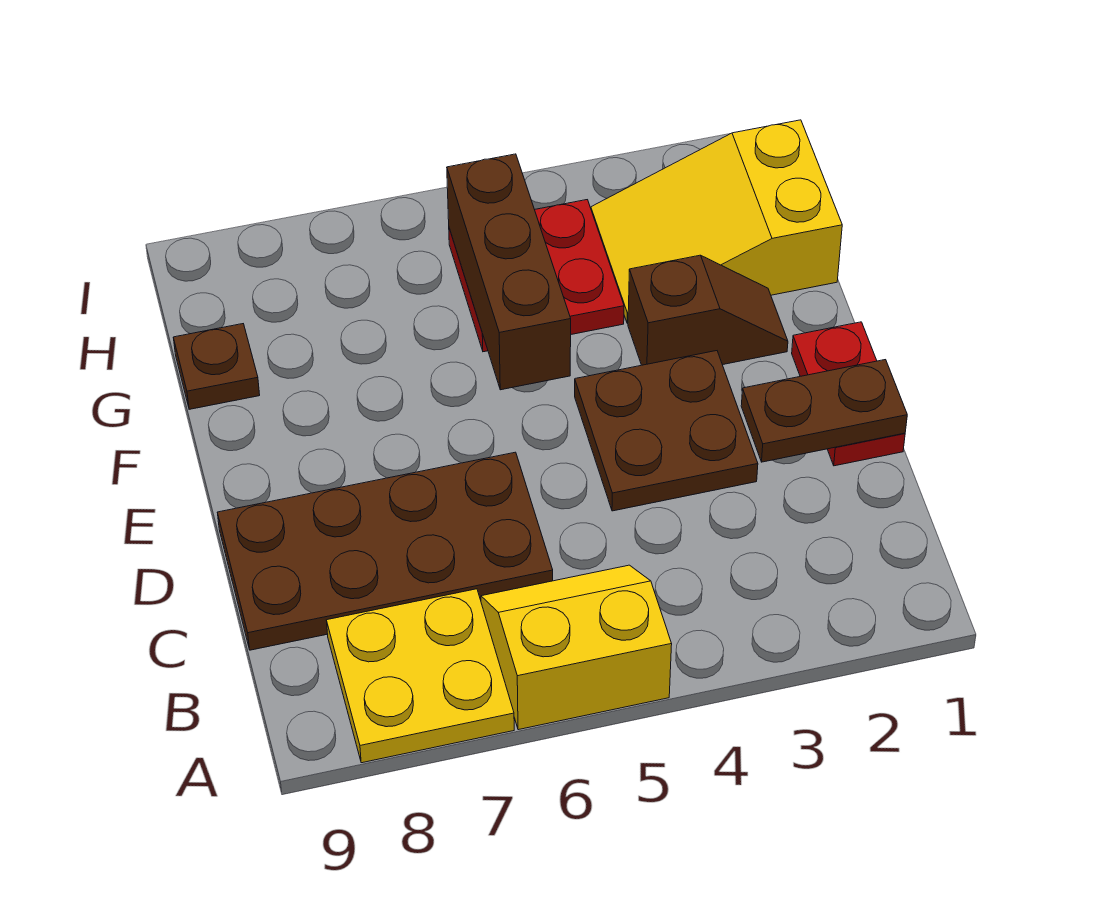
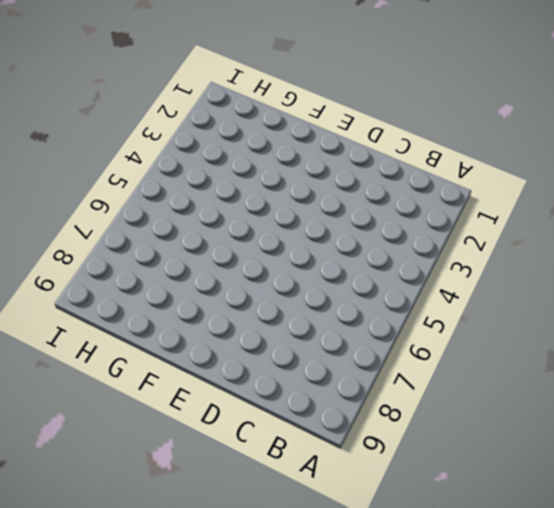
none -> yellow slope A5:B6 level 1 top A
none -> yellow plate A7:B8 level 1

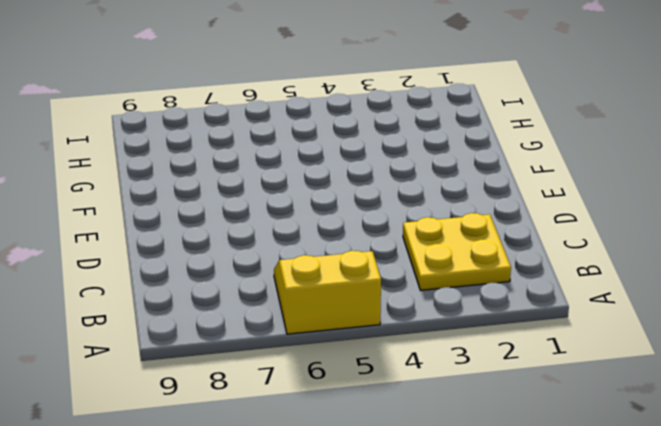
yellow plate B2:C3 level 1 -> yellow plate A7:B8 level 1
none -> brown plate C6:D9 level 1
none -> red plate D1:E1 level 1

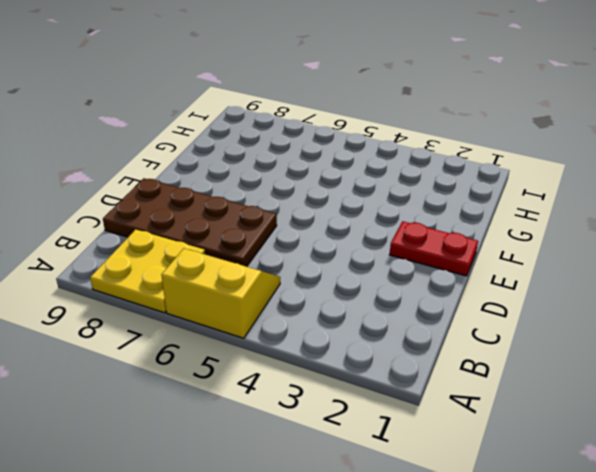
red plate E1:E2 level 1 -> red plate D1:E1 level 1
none -> brown plate D3:E4 level 1
none -> brown slope F2:F3 level 1 top 3

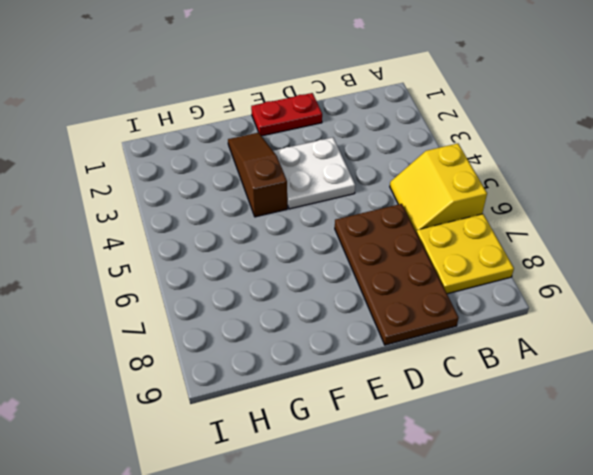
white plate D3:E4 level 1 -> brown plate D3:E4 level 1
brown slope F2:F4 level 1 top 4 -> brown slope F2:F3 level 1 top 3
none -> yellow slope G1:H3 level 1 top 1
none -> red plate G4:H5 level 1

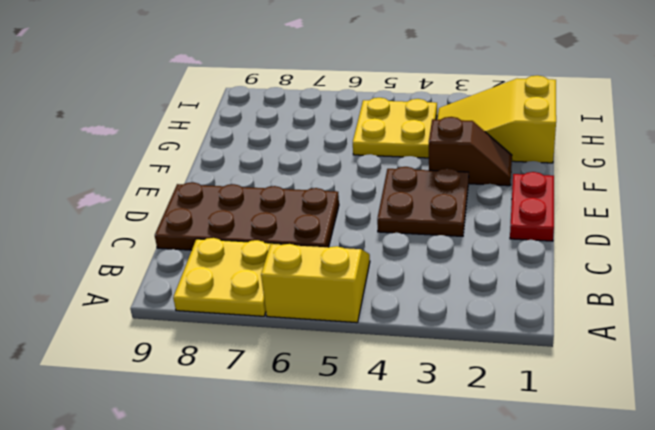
yellow plate G4:H5 level 1 -> red plate G4:H5 level 1
none -> brown plate G9 level 1
none -> brown plate D1:D2 level 2

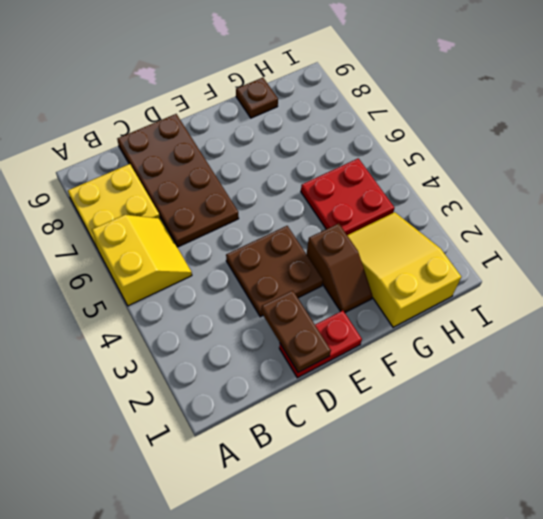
none -> brown brick F5:H5 level 2

